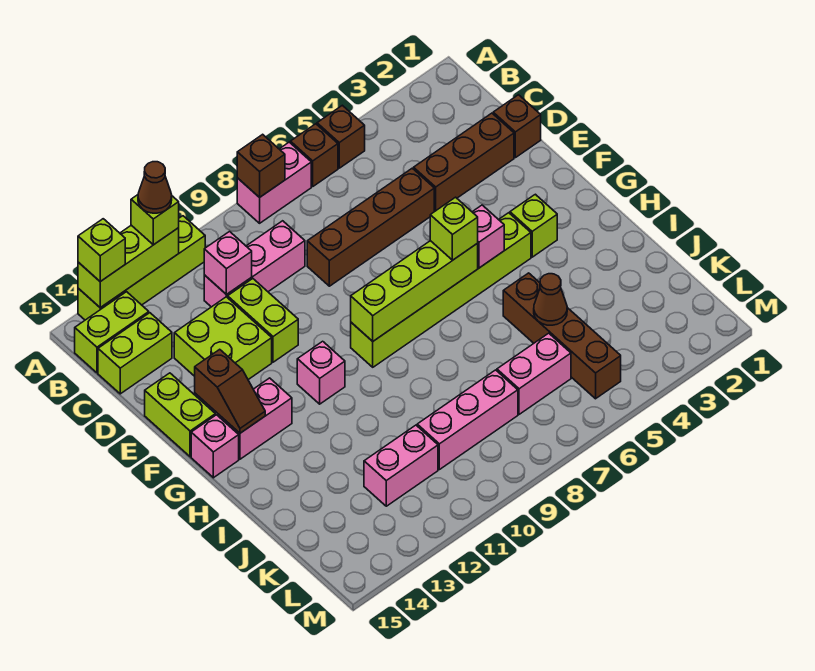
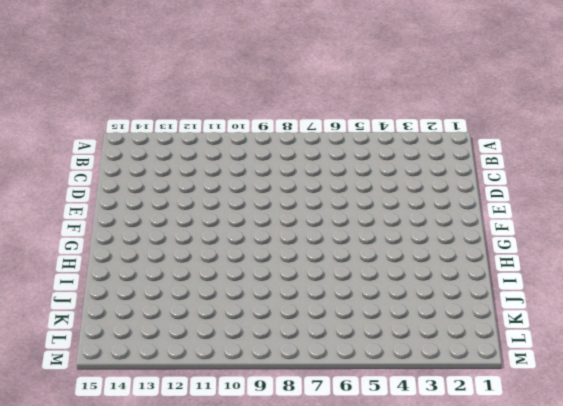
none -> brown brick A5 level 1
none -> brown brick A6 level 1
none -> pink brick A7:A8 level 1
none -> lime brick A11:A14 level 1

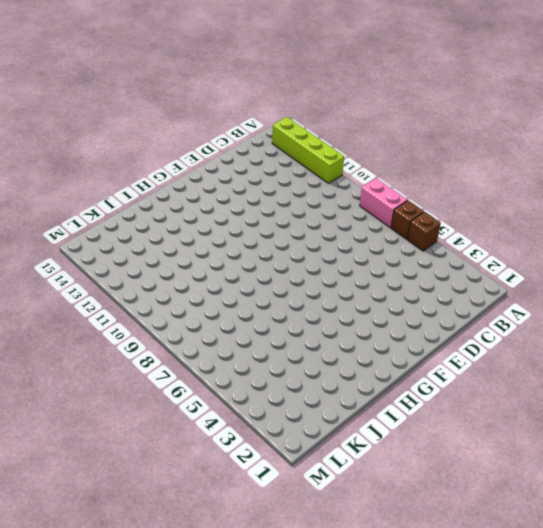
none -> lime brick B14:B15 level 1
none -> pink brick C9:C11 level 1
none -> lime brick C14:C15 level 1
none -> brown brick D1 level 1

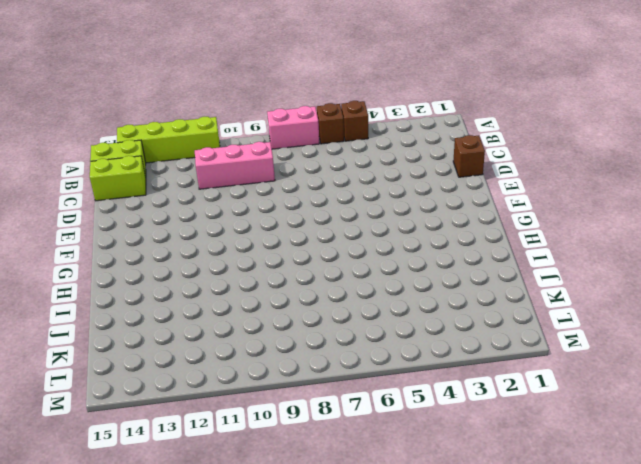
none -> brown brick D2:D4 level 1
none -> brown brick D5:D8 level 1
none -> lime brick D11:E11 level 1
none -> lime brick D12:E13 level 1

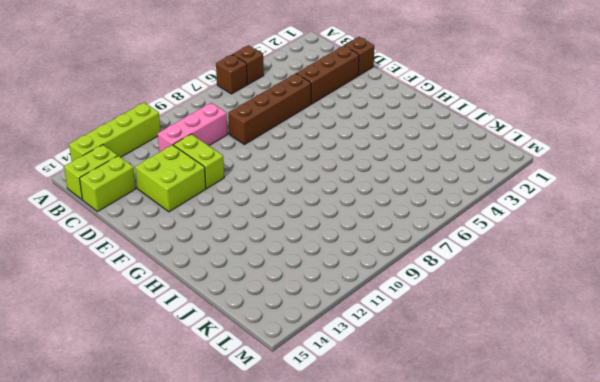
none -> pink brick A7:A8 level 1
none -> lime brick E15:F15 level 1
none -> lime brick G3 level 1
none -> lime brick G4:G9 level 1

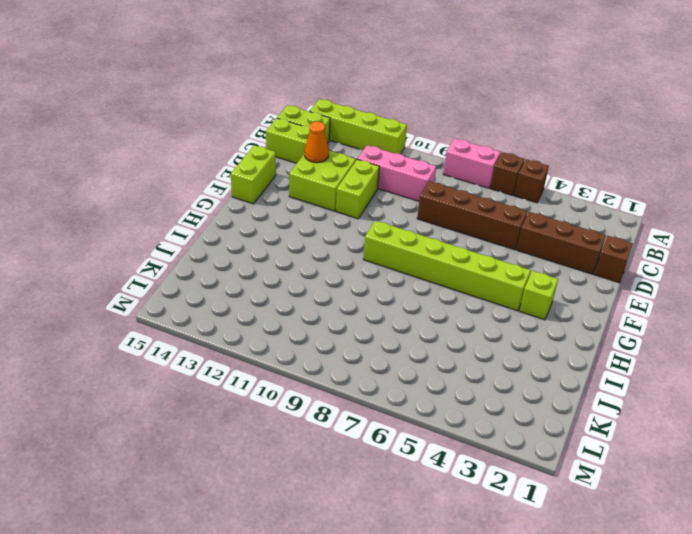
orange cone D13 level 2 -> none
none -> pink brick G11 level 1
none -> pink brick G13:G14 level 1
none -> pink brick G15 level 1
none -> brown brick I5:L5 level 1

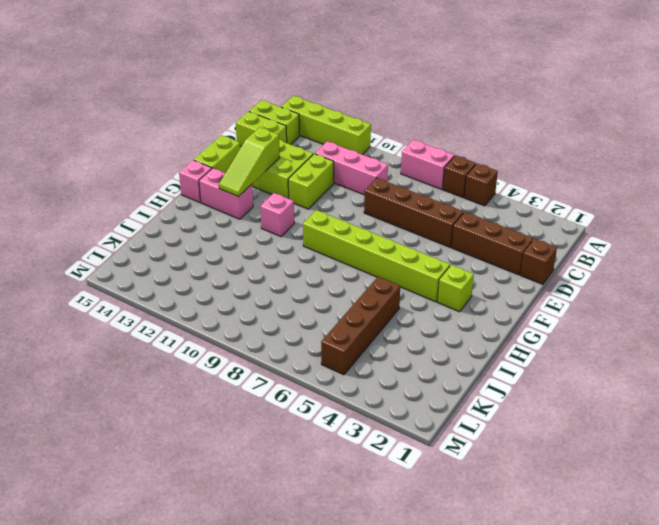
lime slope E13:G13 level 2 top E -> none
none -> pink brick K6:K7 level 1
none -> pink brick K8:K10 level 1
none -> pink brick K11:K12 level 1
none -> brown brick A8 level 2

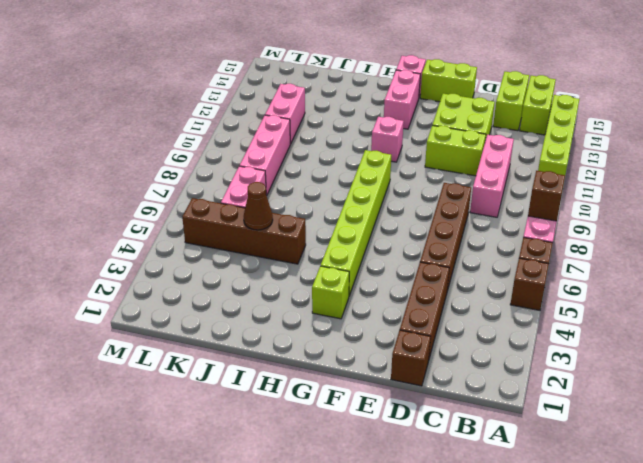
none -> lime brick A12:A14 level 2
none -> pink brick C11 level 2
none -> brown slope F14:G14 level 2 top F
none -> pink brick G5 level 2

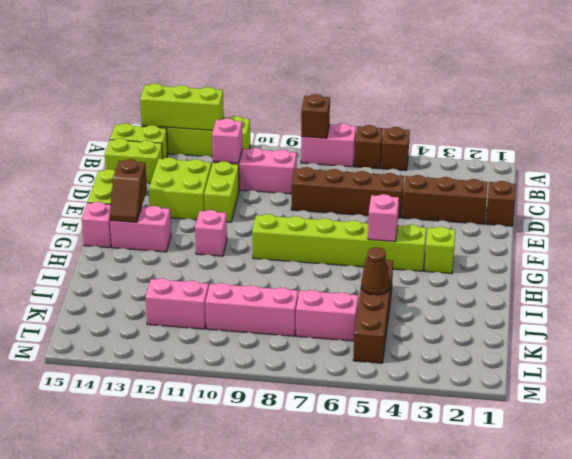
none -> lime brick G6:G9 level 2
none -> lime brick A12 level 3
none -> lime brick A14 level 3
none -> lime brick G6 level 3

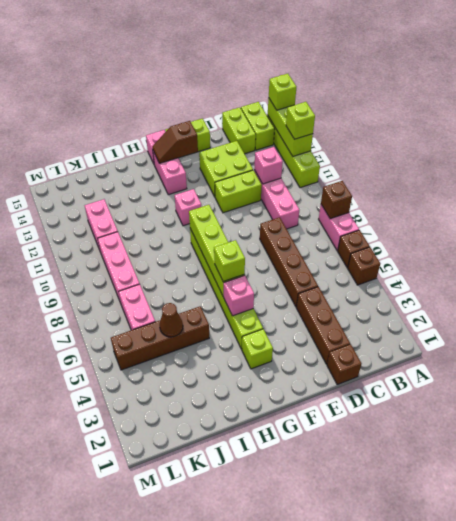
none -> brown cone A12 level 4

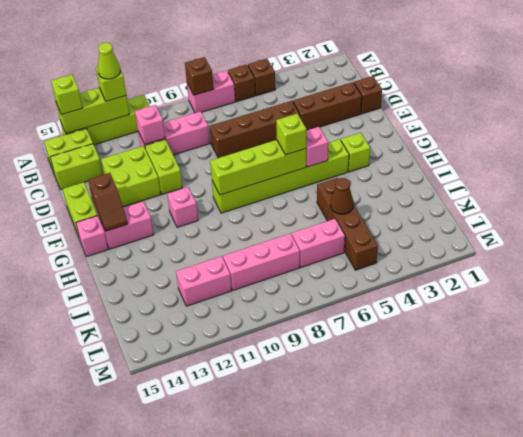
lime cone A12 level 4 -> brown cone A12 level 4

